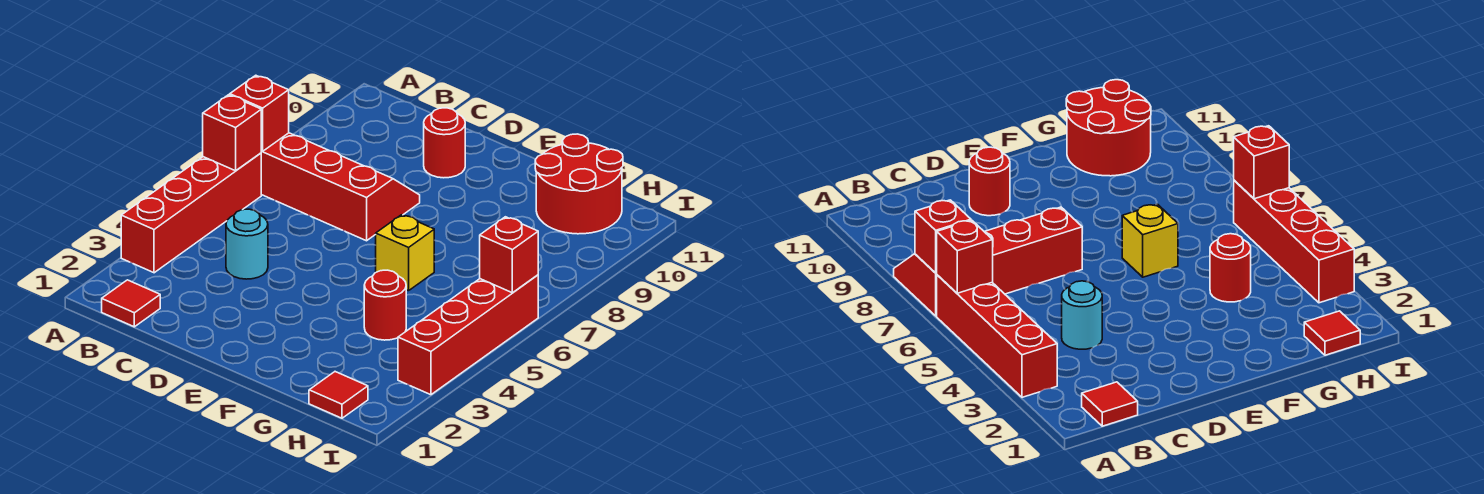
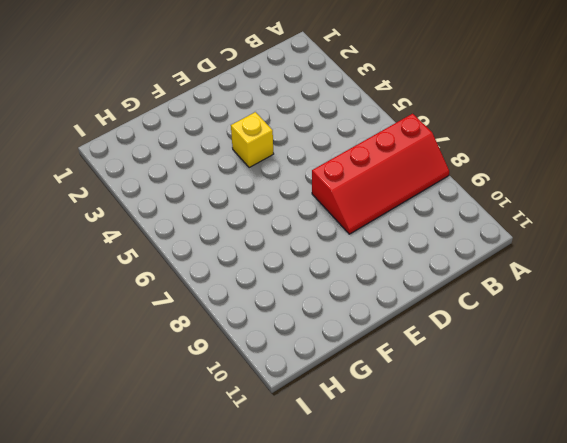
yellow brick E4 level 1 -> yellow brick F6 level 1
none -> red brick A3:A6 level 1
none -> red tile B1 level 1
none -> cyan round brick C4 level 1

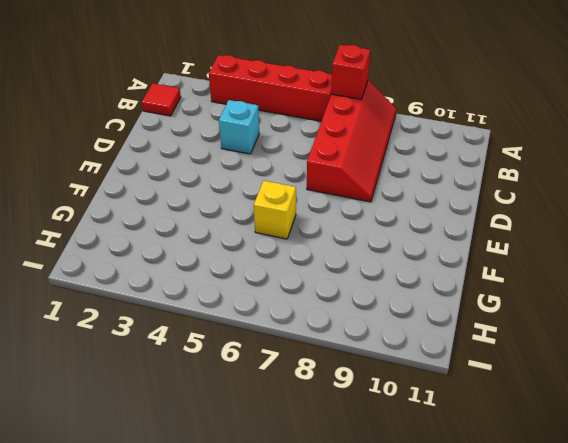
cyan brick C4 level 1 -> cyan round brick C4 level 1
none -> red round brick D10 level 1
none -> red round brick G4 level 1
none -> red round brick G10:H11 level 1

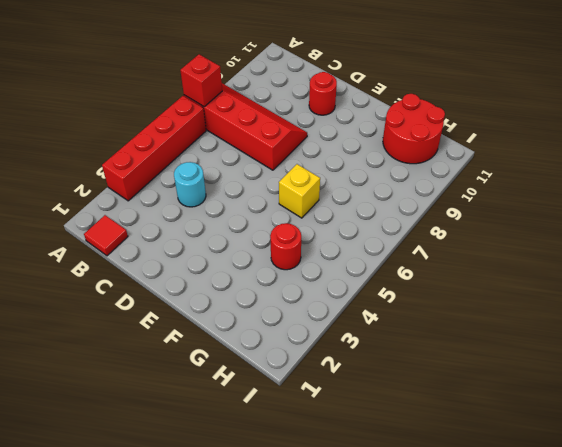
none -> red tile H1 level 1
none -> red brick I3:I6 level 1
none -> red brick A6 level 2

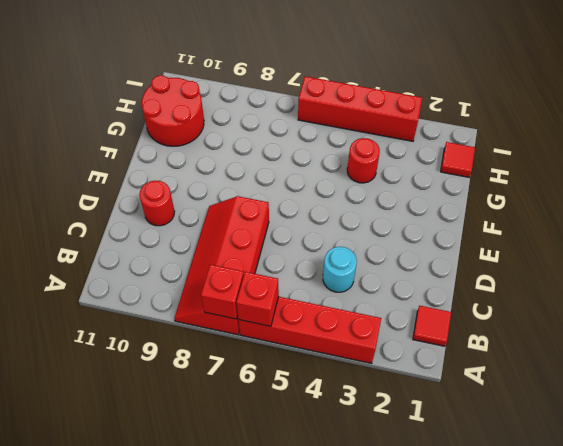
none -> yellow brick F6 level 1
none -> red brick I6 level 2

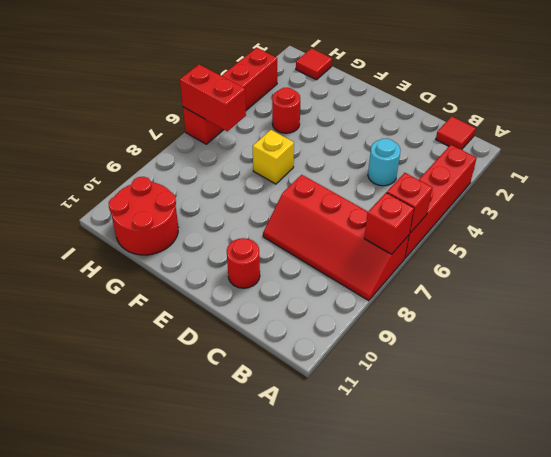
red brick H6:I6 level 2 -> red brick I6 level 2

